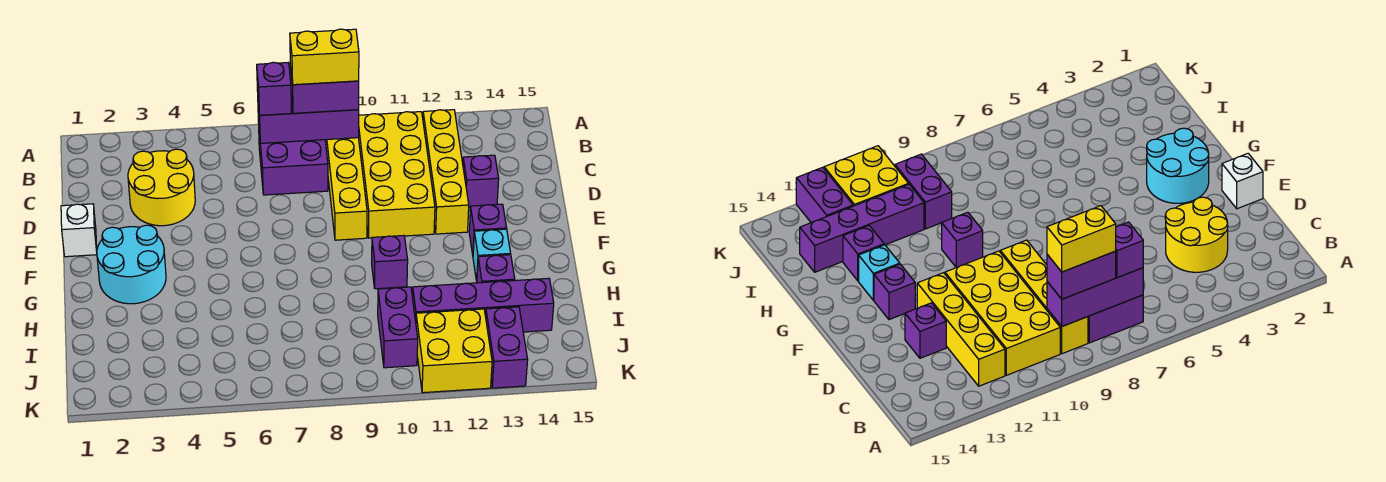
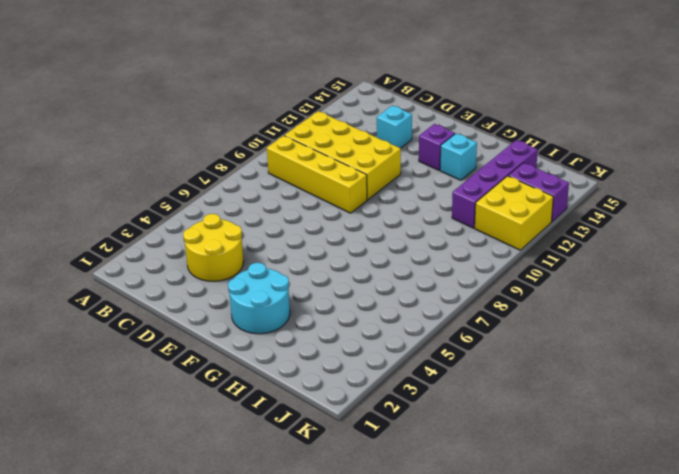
cyan brick D13 level 1 -> purple brick D13 level 1
none -> purple brick B7:C8 level 1
none -> yellow brick B12:E12 level 1
none -> white brick E1 level 1

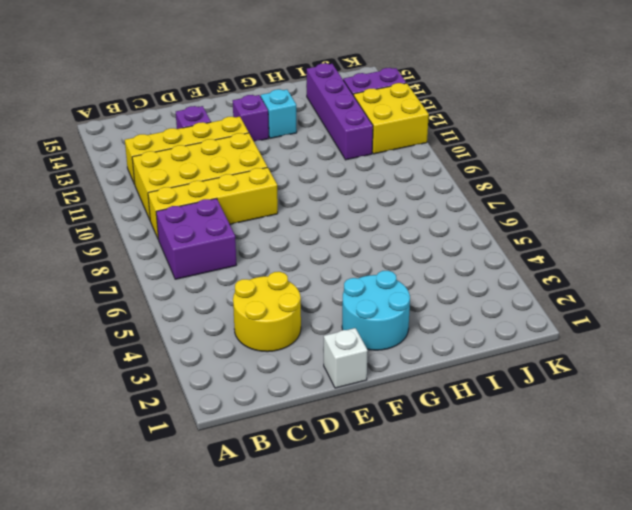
none -> purple brick G10 level 1
none -> purple brick H13 level 1
none -> purple brick I10:J10 level 1

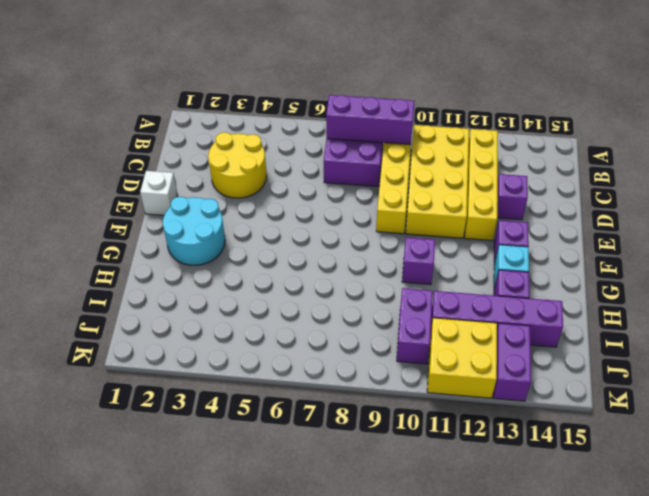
none -> purple brick B7 level 3
none -> purple brick B8:B9 level 3
none -> yellow brick B8:B9 level 4

